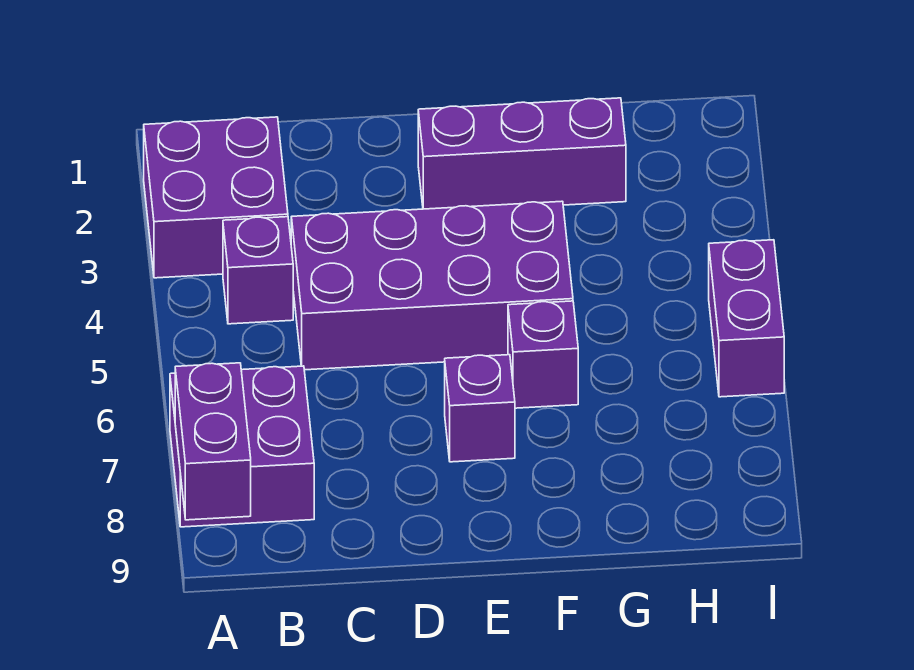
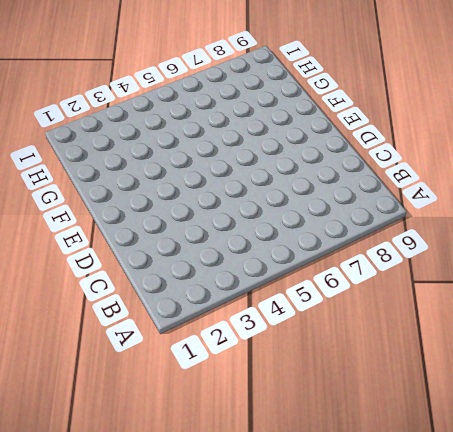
none -> purple brick A2:B3 level 1
none -> purple brick A7:B8 level 1

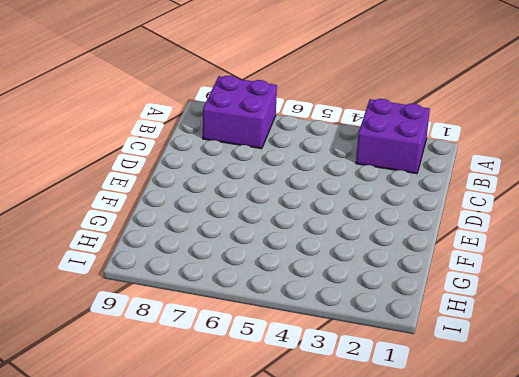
none -> purple brick B4 level 1
none -> purple brick C4:F5 level 1

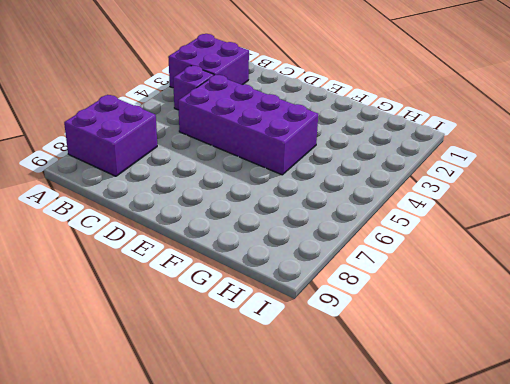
none -> purple brick E2:G2 level 1
none -> purple brick E7 level 1

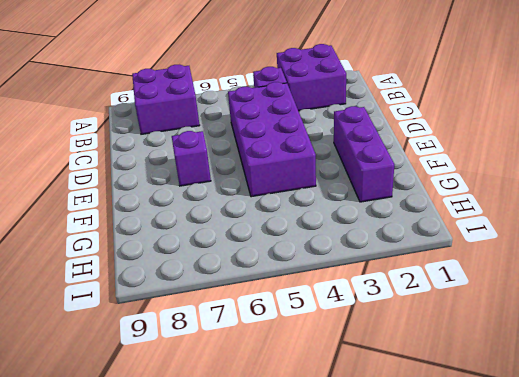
none -> purple brick F6 level 1
none -> purple brick I5:I6 level 1

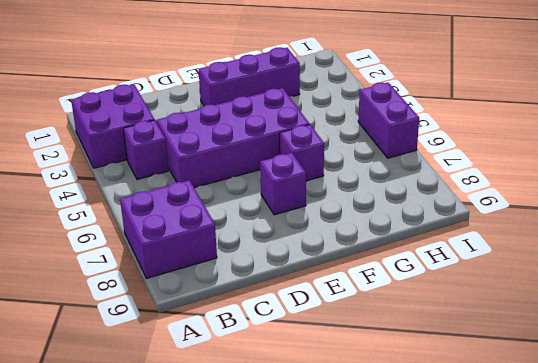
none -> purple brick A8:A9 level 2

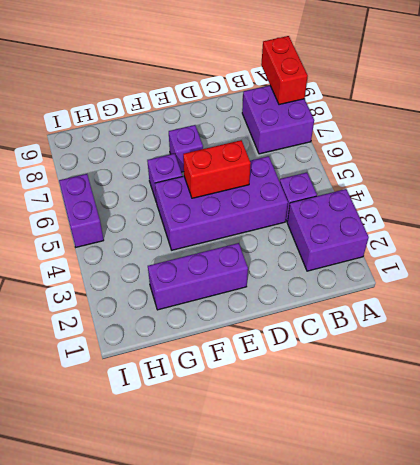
red brick A8:A9 level 2 -> purple brick A8:A9 level 2
red brick D5:E5 level 2 -> none

